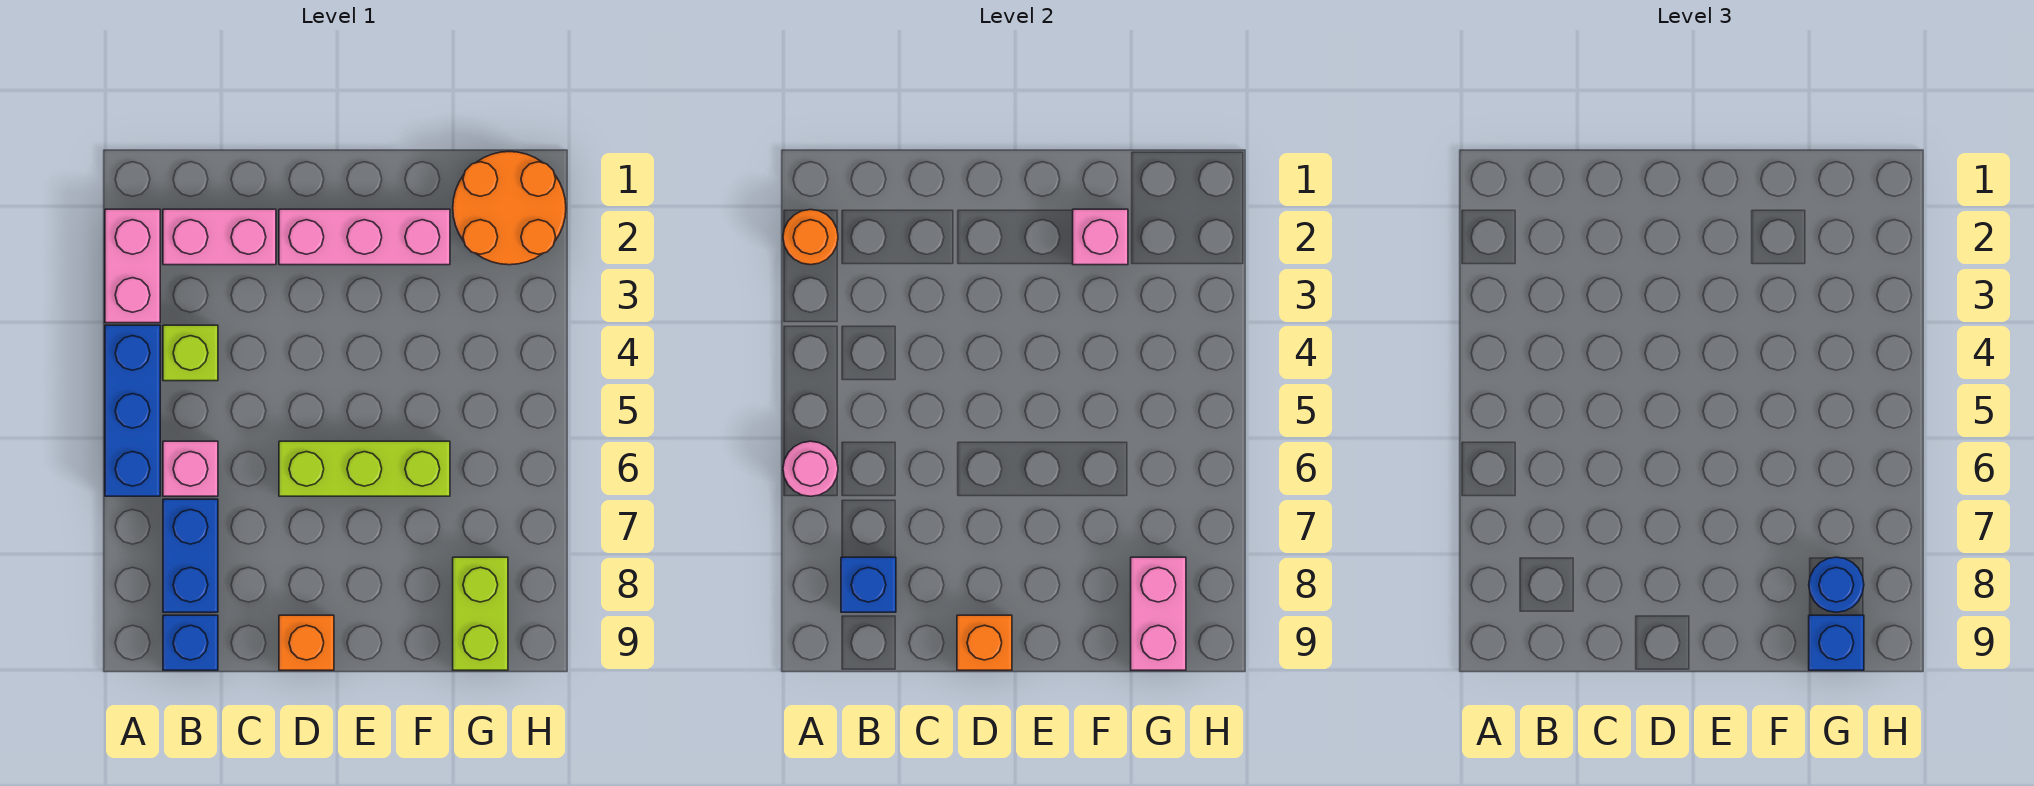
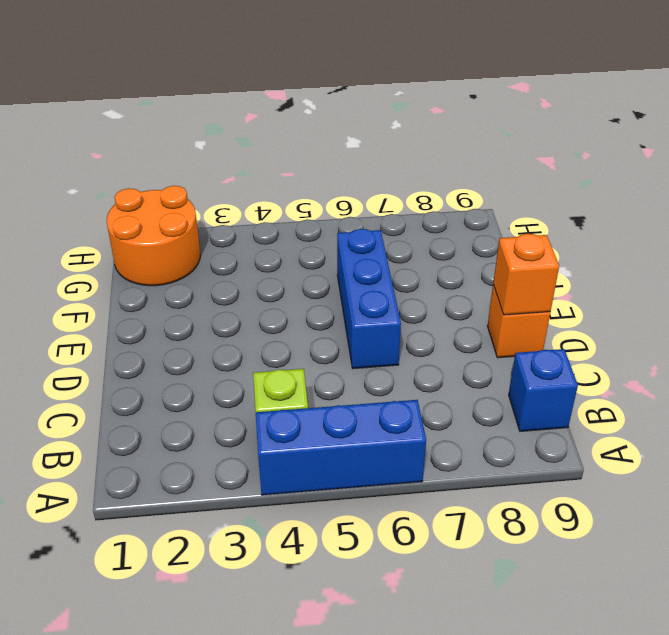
blue brick D6:F6 level 1 -> lime brick D6:F6 level 1
none -> pink brick A2:A3 level 1
none -> pink brick B2:C2 level 1
none -> pink brick B6 level 1

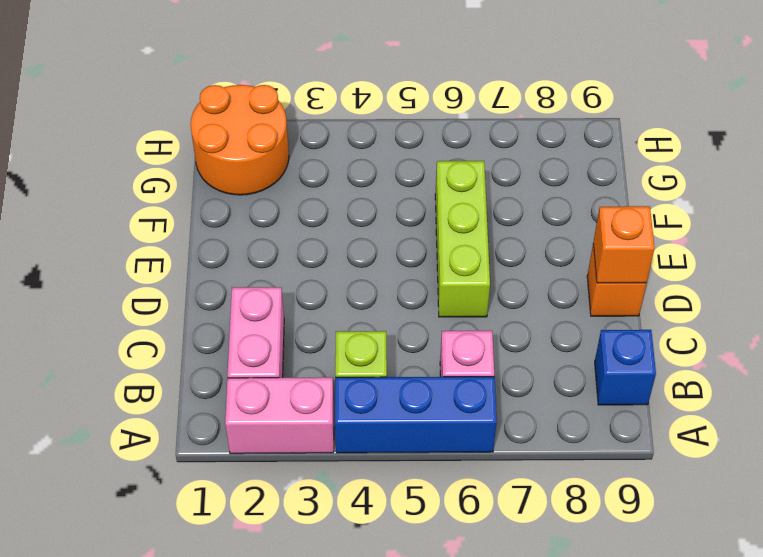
none -> blue brick B7:B8 level 1
none -> pink brick D2:F2 level 1
none -> lime brick G8:G9 level 1

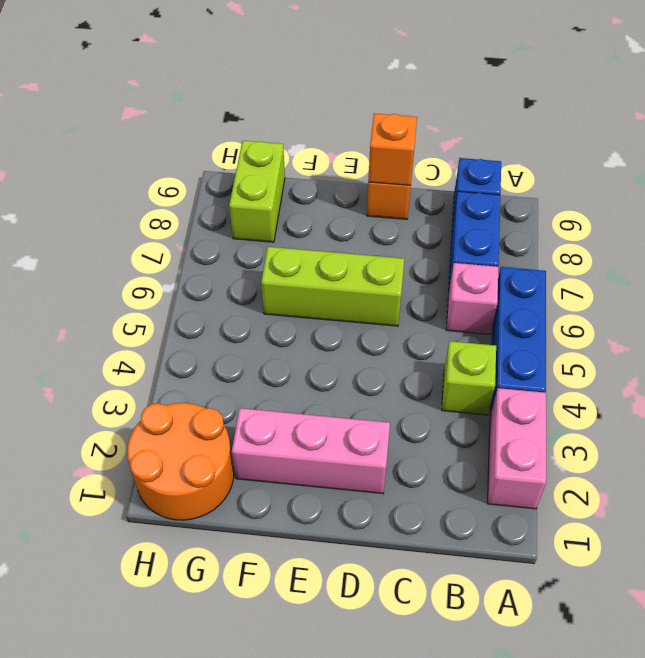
none -> pink brick B2:C2 level 1
none -> orange round brick A2 level 2
none -> pink round brick A6 level 2

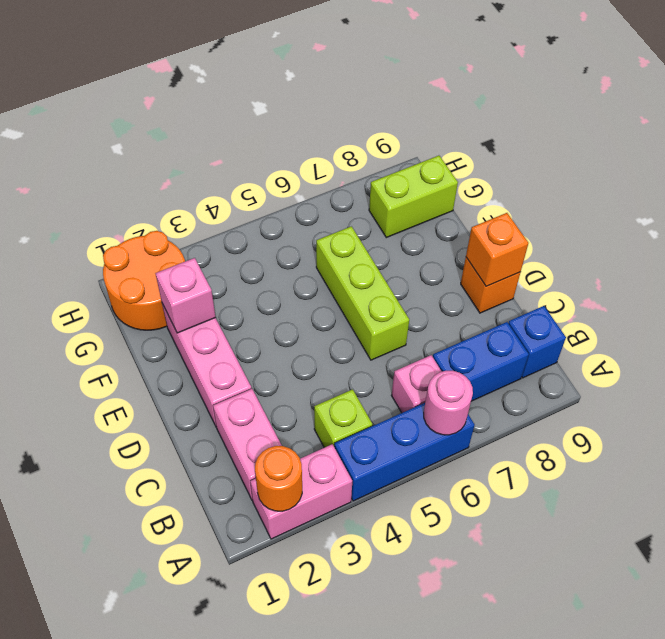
none -> blue brick B8 level 2
none -> pink brick G8:G9 level 2
none -> blue round brick G8 level 3

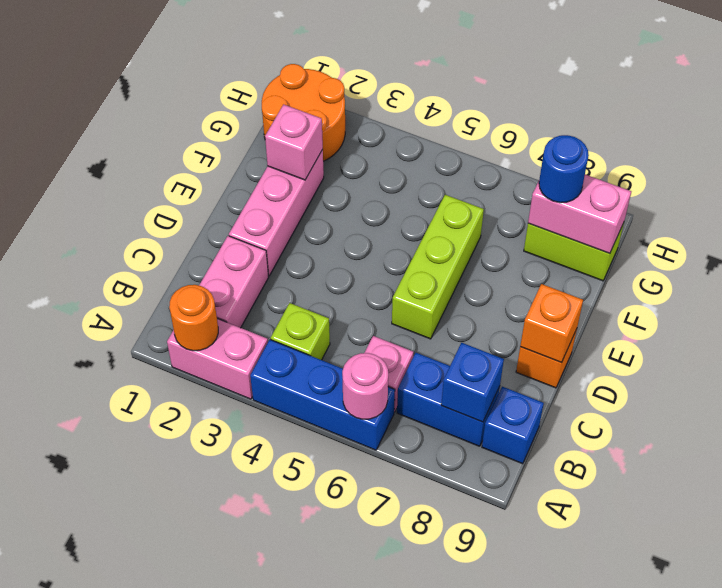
none -> blue brick G9 level 3

